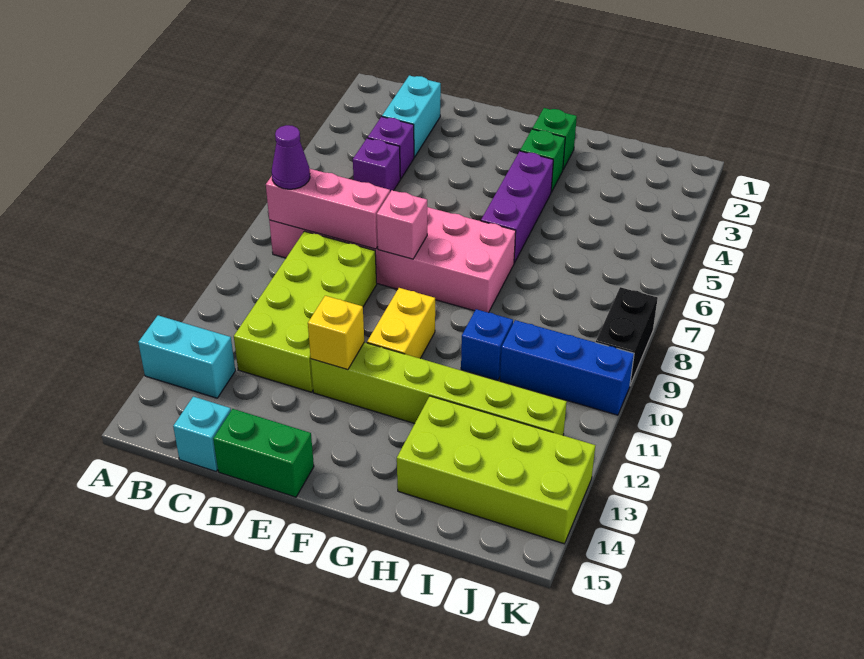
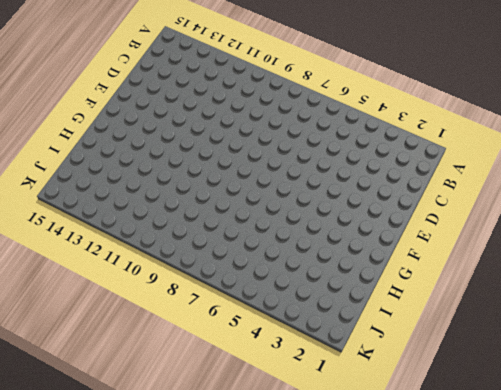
none -> cyan brick A13:B13 level 1
none -> pink brick B7:G8 level 1
none -> cyan brick C2:C3 level 1

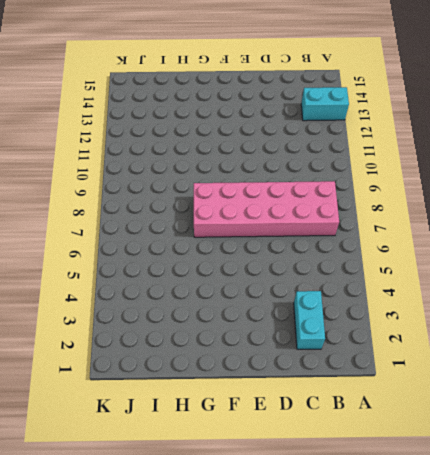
none -> purple brick C4 level 1
none -> purple brick C5 level 1
none -> lime brick C9:D12 level 1

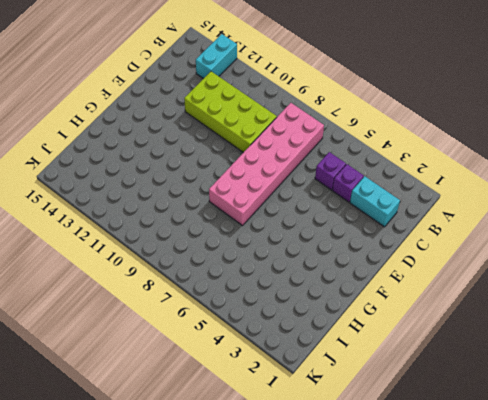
none -> cyan brick C15 level 1
none -> green brick D15:E15 level 1
none -> lime brick E12:J12 level 1

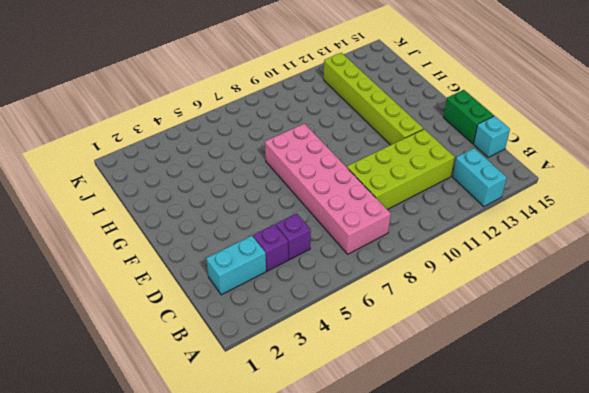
none -> yellow brick F10:F11 level 1
none -> green brick G2 level 1
none -> green brick G3 level 1

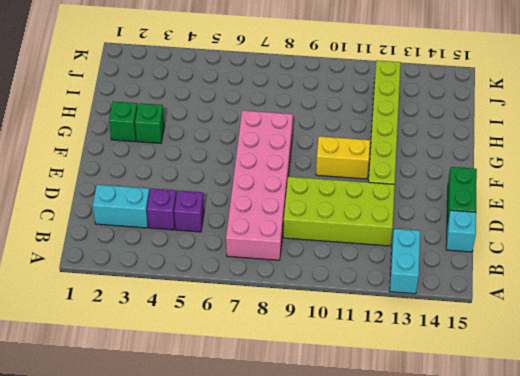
none -> purple brick G4:G6 level 1
none -> blue brick H10 level 1
none -> lime brick H13:K14 level 1

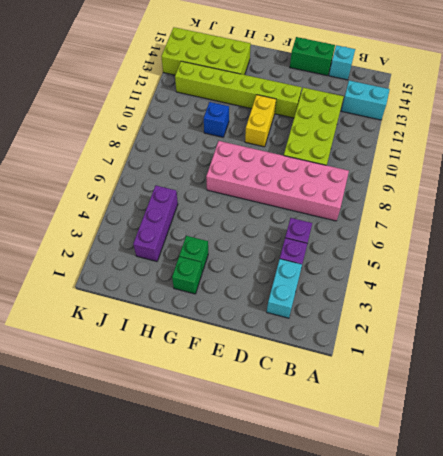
purple brick I3:I5 level 1 -> purple brick G4:G6 level 1
none -> blue brick I10:K10 level 1
none -> black brick K8:K9 level 1
none -> pink brick B8:D8 level 2

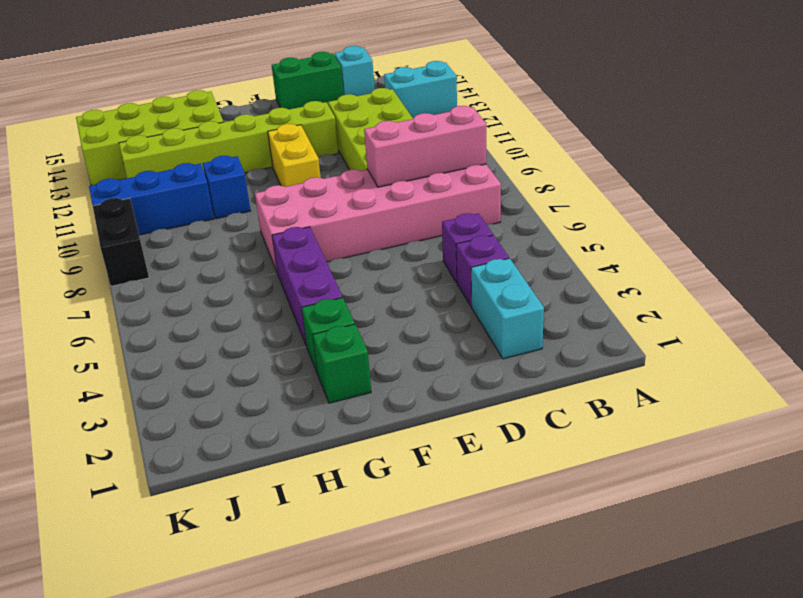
none -> pink brick E8 level 2
none -> yellow brick E12 level 2
none -> purple cone B8 level 3

